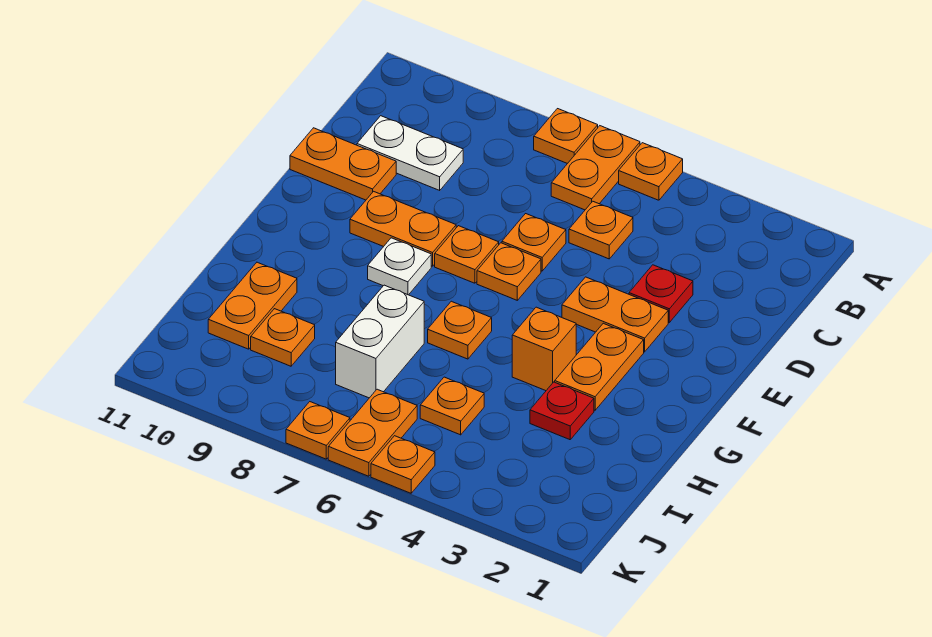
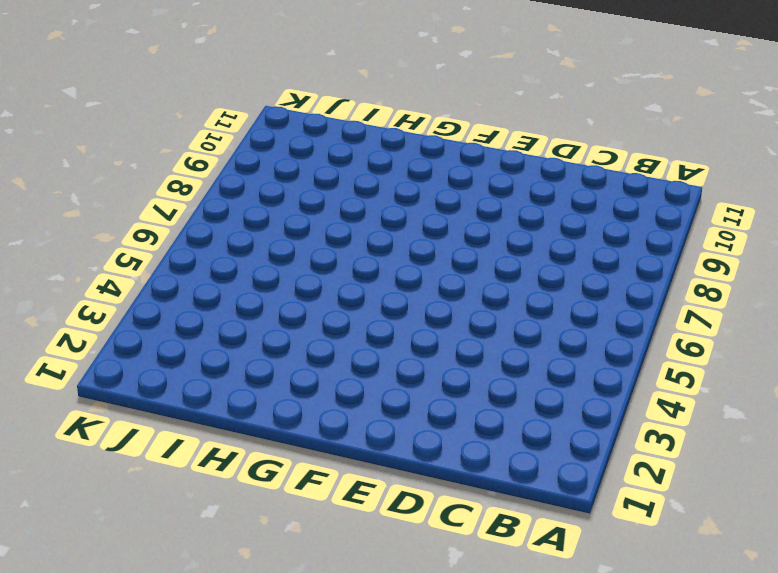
none -> orange plate A5 level 1
none -> orange plate A6:B6 level 1
none -> orange plate A7 level 1

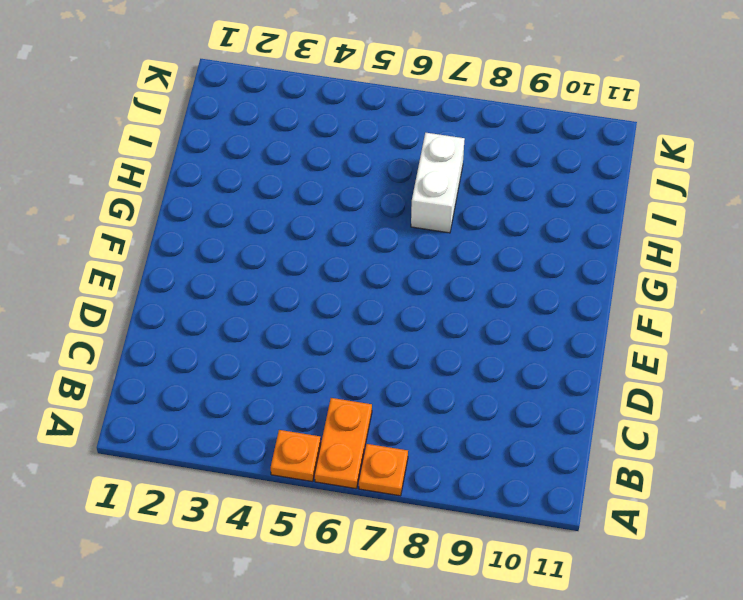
none -> orange plate C5 level 1
none -> white plate C9:C10 level 1
none -> red plate D3 level 1

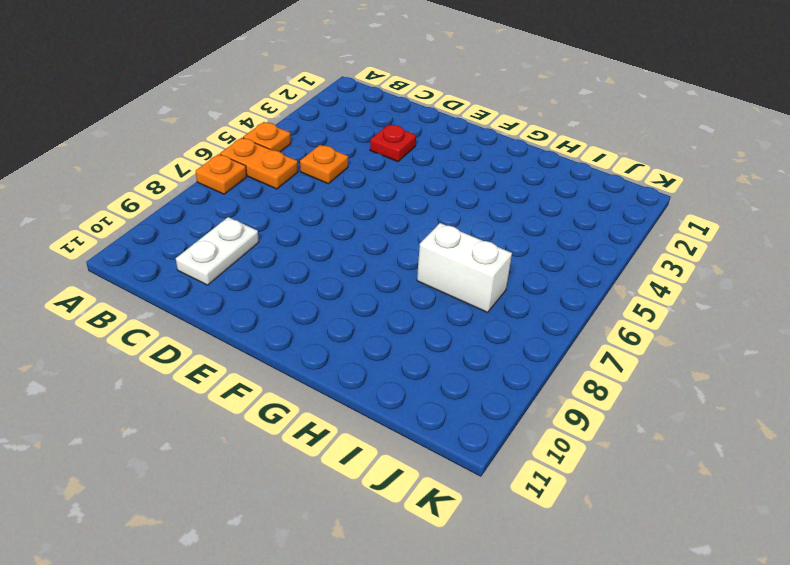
none -> orange plate D6 level 1
none -> orange plate D10:D11 level 1
none -> orange plate E3:E4 level 1

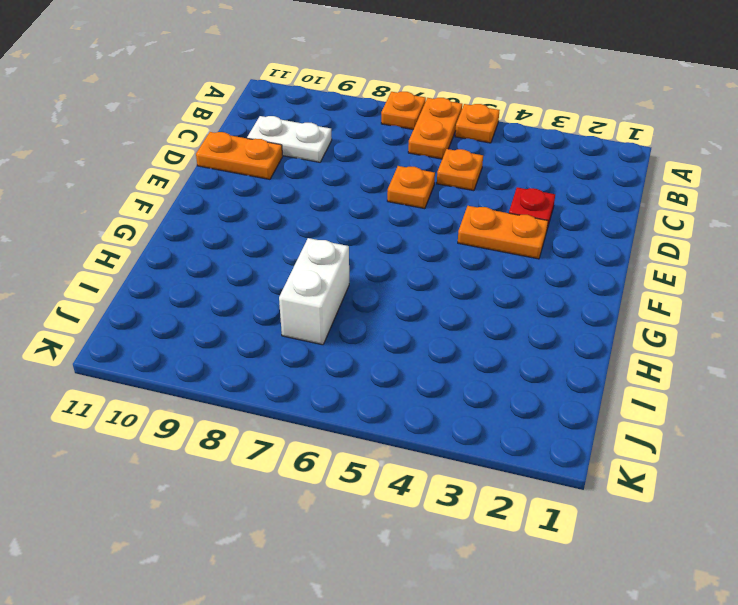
none -> orange plate E6 level 1
none -> orange plate E7 level 1
none -> orange plate E8:E9 level 1

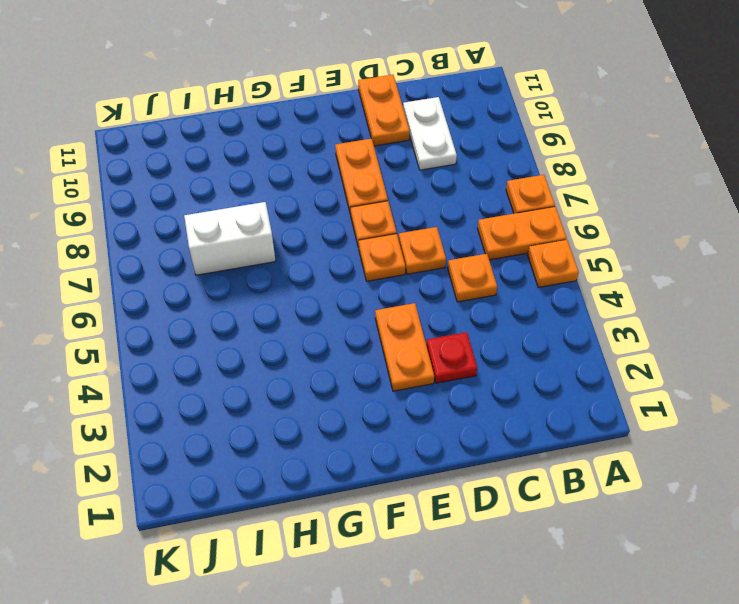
none -> orange plate F3:G3 level 1
none -> white plate F8 level 1
none -> orange brick G4 level 1

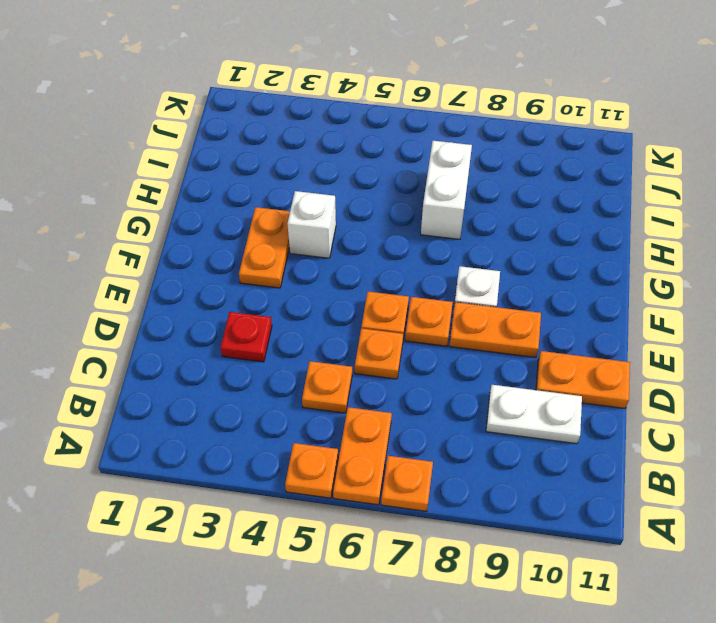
white brick G4 level 1 -> orange brick G4 level 1
none -> orange plate E3:E4 level 1
none -> orange plate G6 level 1
none -> red plate H3 level 1

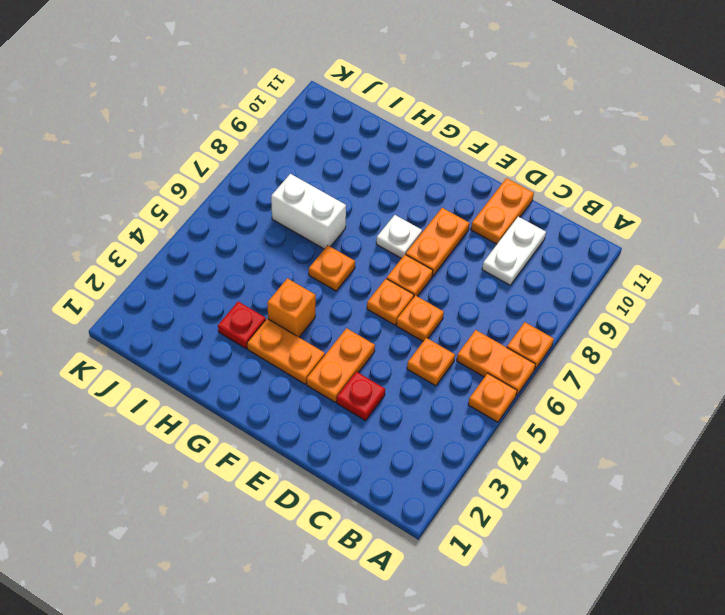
none -> orange plate H10:I10 level 1
none -> orange plate I5 level 1
none -> orange plate I9 level 1

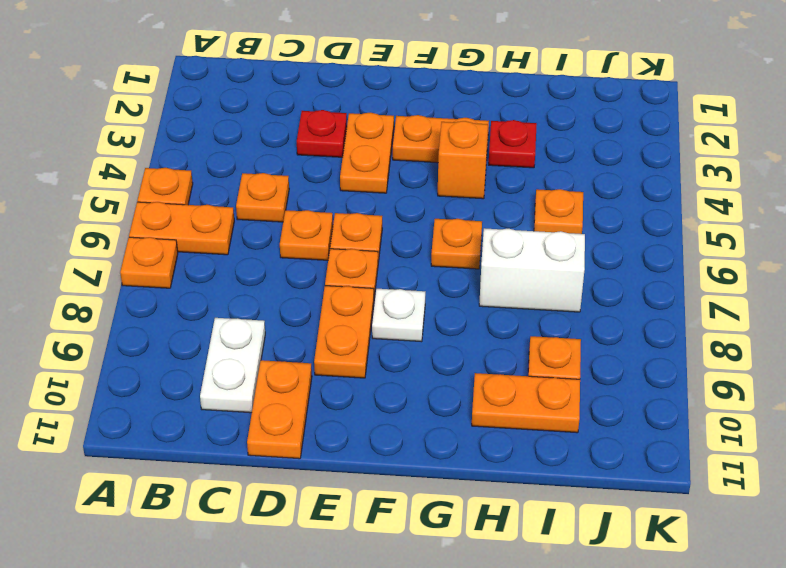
none -> orange plate J6:K6 level 1
none -> orange plate K5 level 1
none -> orange plate K7 level 1

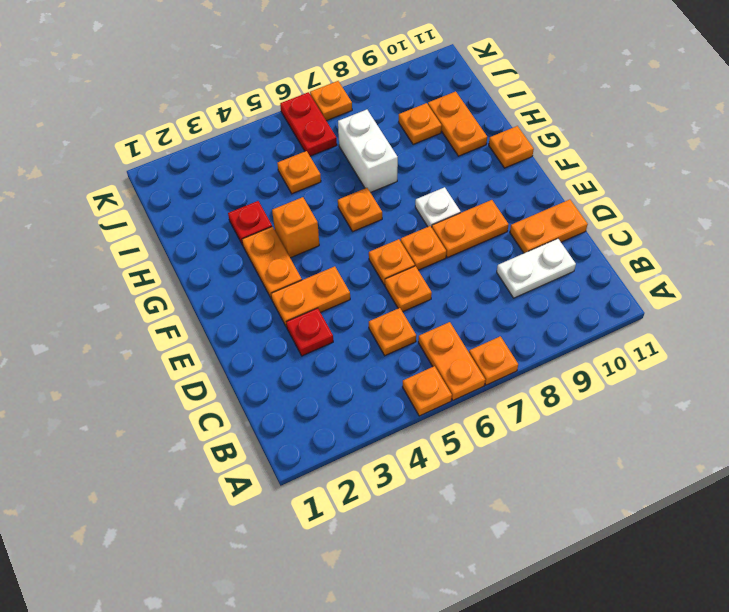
orange plate G11 level 1 -> orange plate K5 level 1
red plate J6:K6 level 1 -> orange plate J6:K6 level 1

